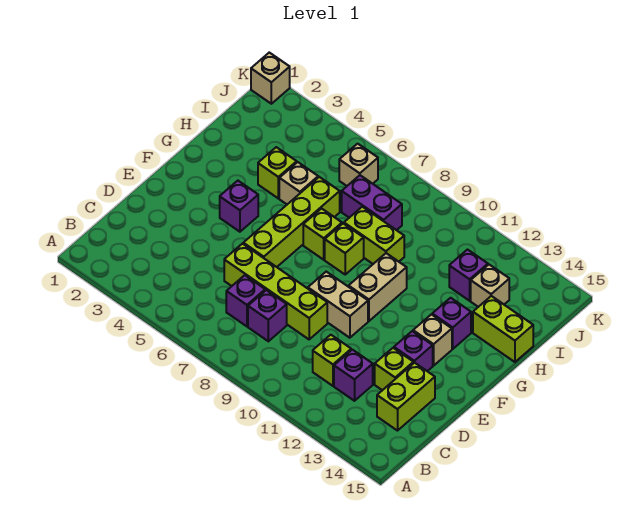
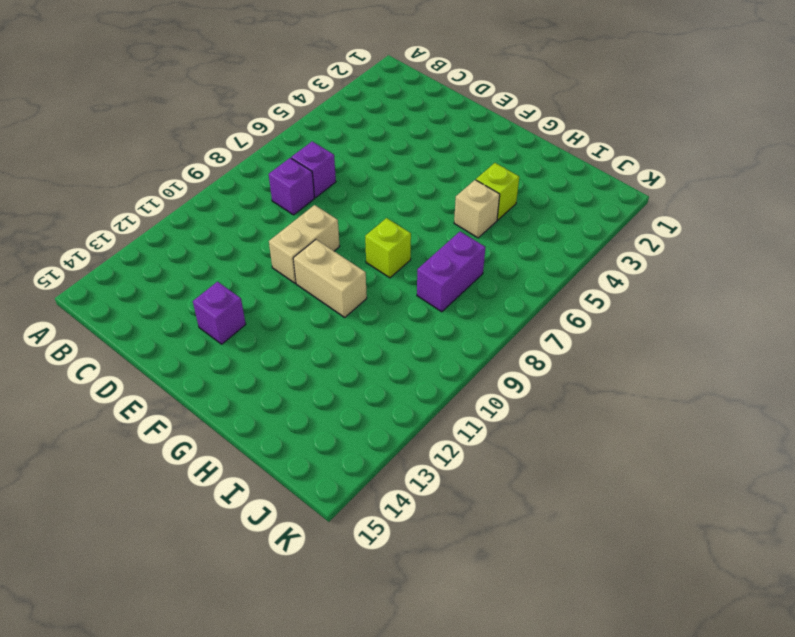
none -> lime brick C11 level 1
none -> purple brick C12 level 1
none -> lime brick C14:D14 level 1

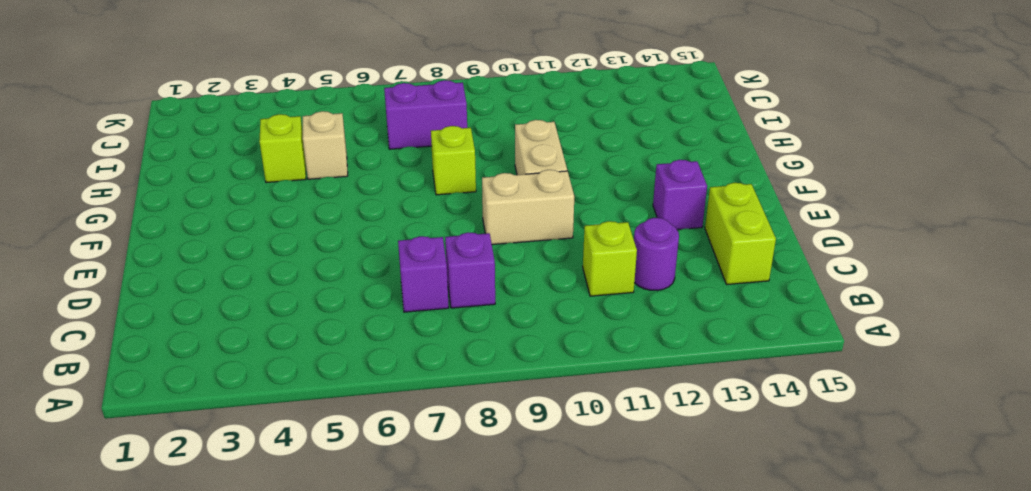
purple round brick C12 level 1 -> purple brick C12 level 1
none -> lime brick D6:D9 level 1
none -> lime brick D13 level 1
none -> lime brick E6:H6 level 1

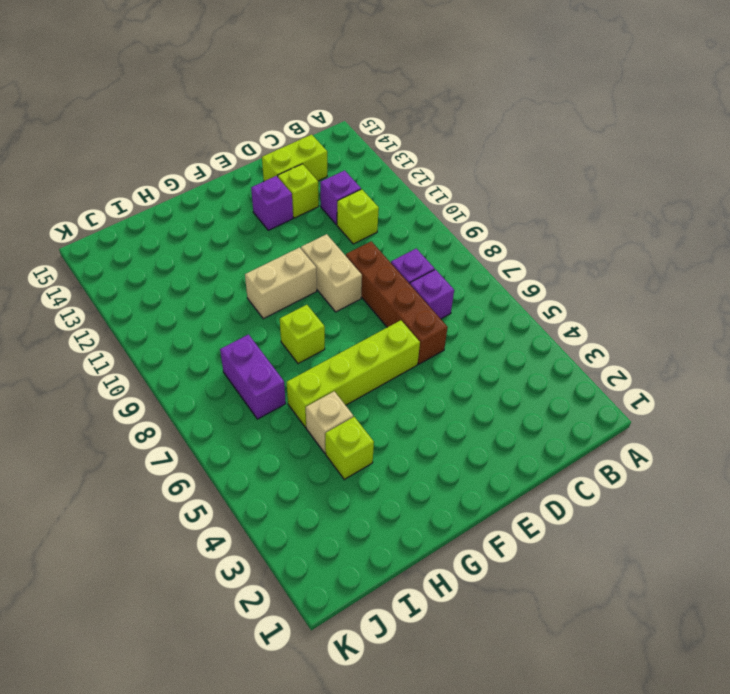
brown brick D6:D9 level 1 -> lime brick D6:D9 level 1
none -> purple brick F4 level 1
none -> tan brick F13 level 1
none -> lime brick G7 level 1

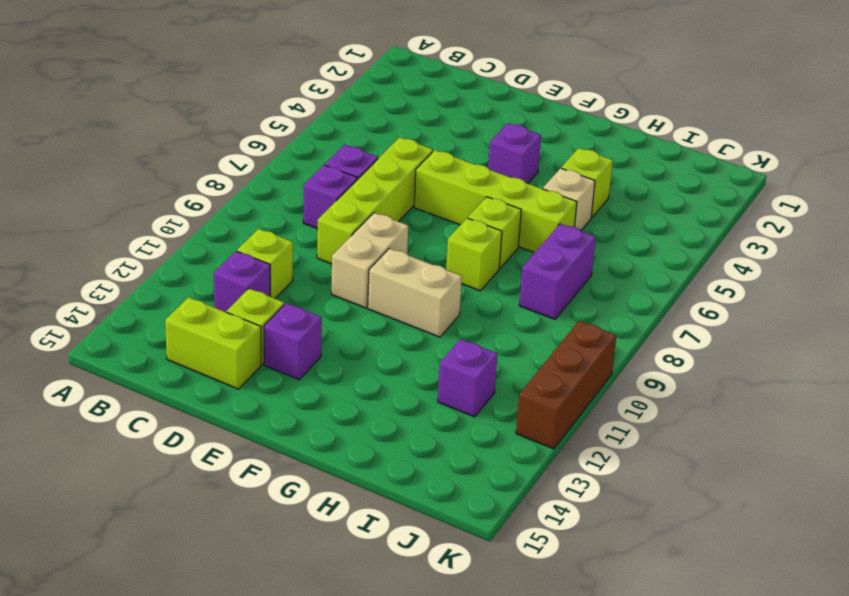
brown brick K10:K12 level 1 -> none
none -> tan brick F13 level 1
none -> purple brick G13 level 1
none -> lime brick H8:H9 level 1

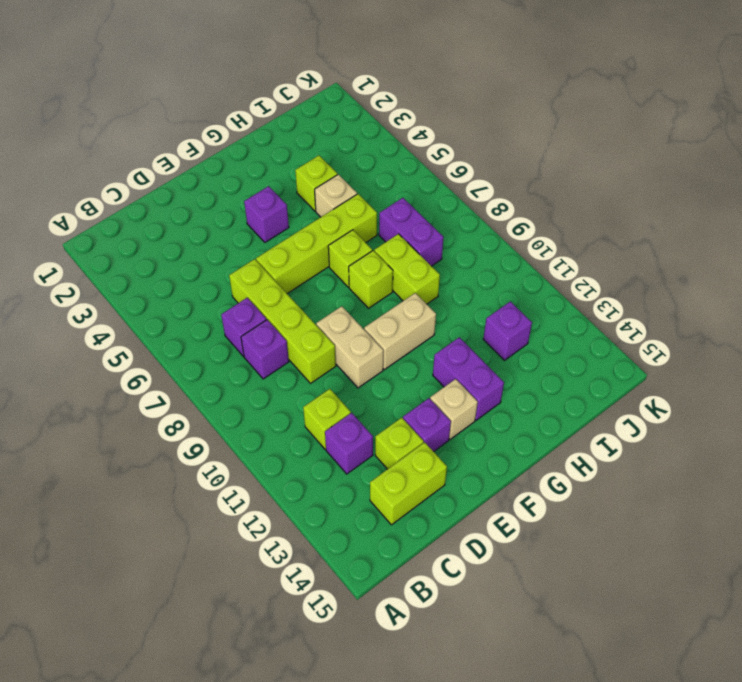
purple brick G12:G13 level 1 -> purple brick G13 level 1
none -> lime brick H14:H15 level 1
none -> tan brick I13 level 1
none -> tan brick J6 level 1

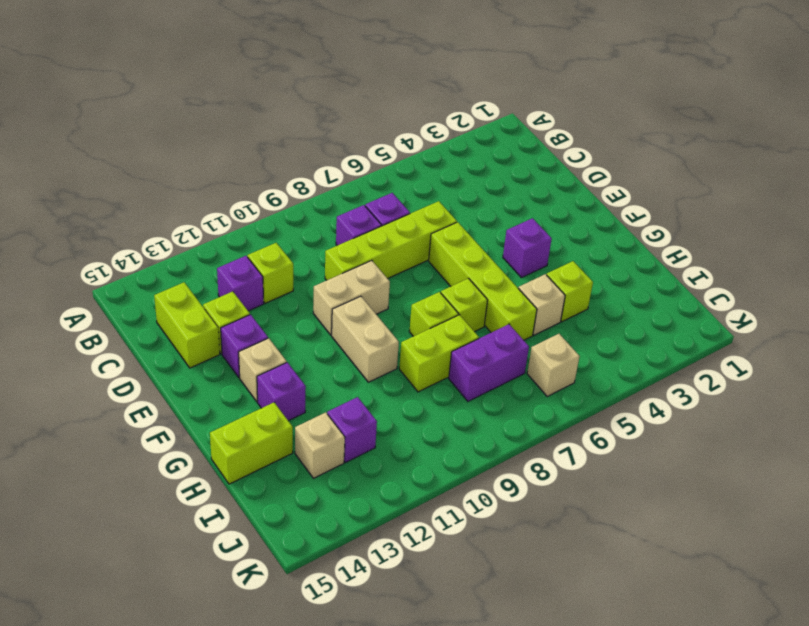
none -> tan brick K1 level 1

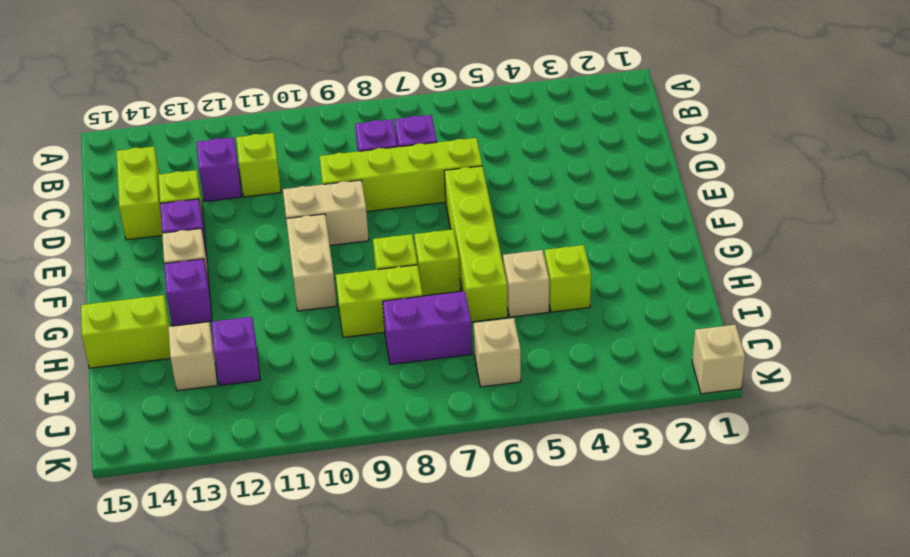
none -> purple brick F4 level 1

